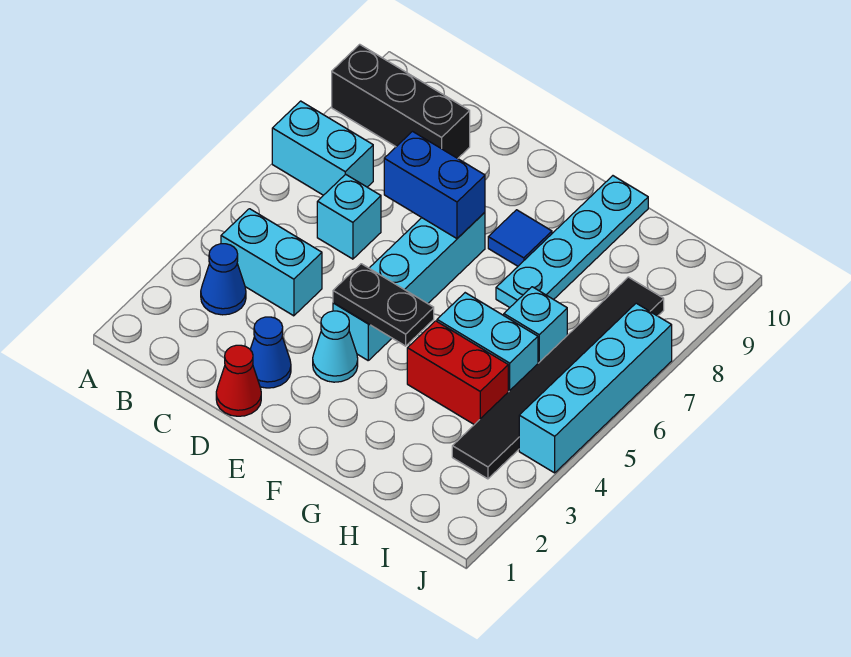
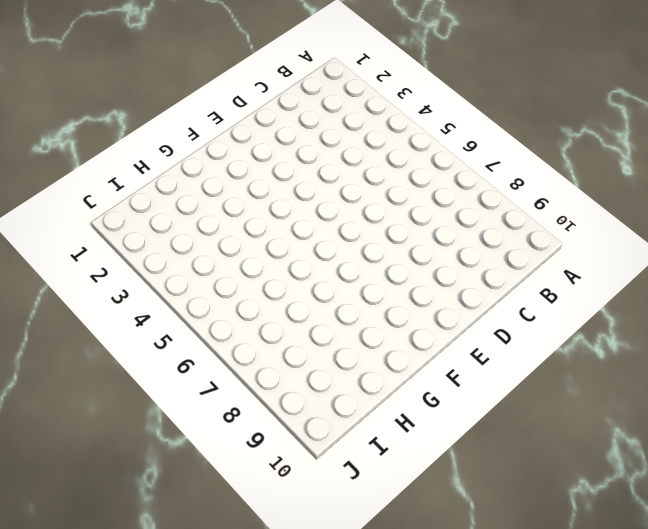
none -> cyan brick A7:B7 level 1
none -> black brick A9:C9 level 1
none -> blue cone B3 level 1

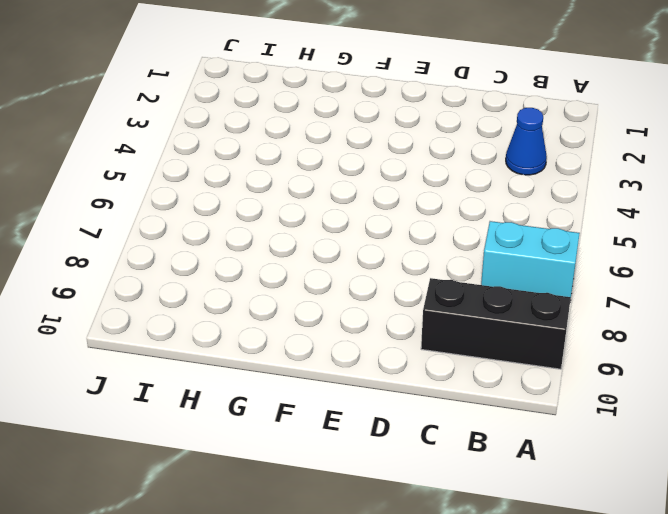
none -> cyan brick B4:C4 level 1
none -> cyan brick C6 level 1
none -> red cone D1 level 1

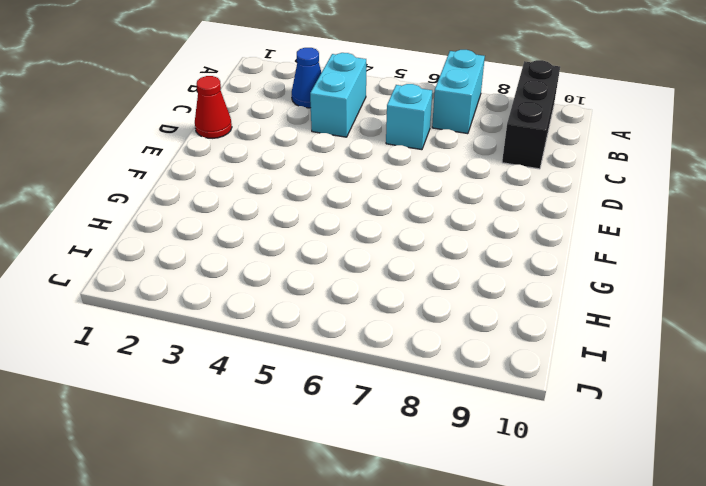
none -> blue cone D2 level 1
none -> cyan cone E3 level 1
none -> cyan brick E4:E7 level 1

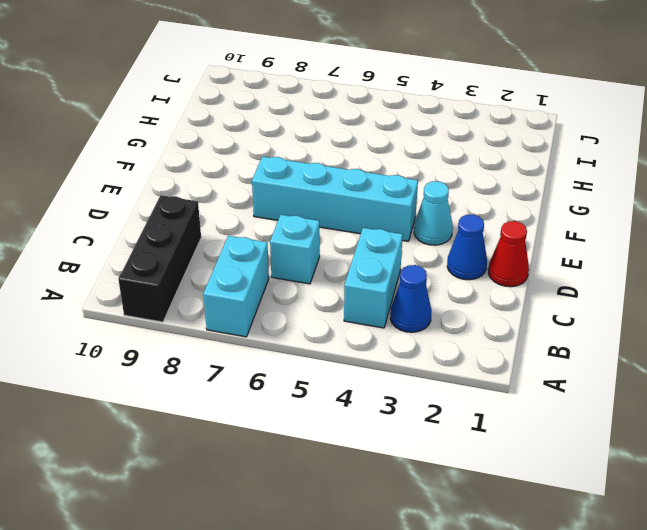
none -> blue tile F8 level 1
none -> red brick G4:H4 level 1
none -> cyan brick G5:H5 level 1

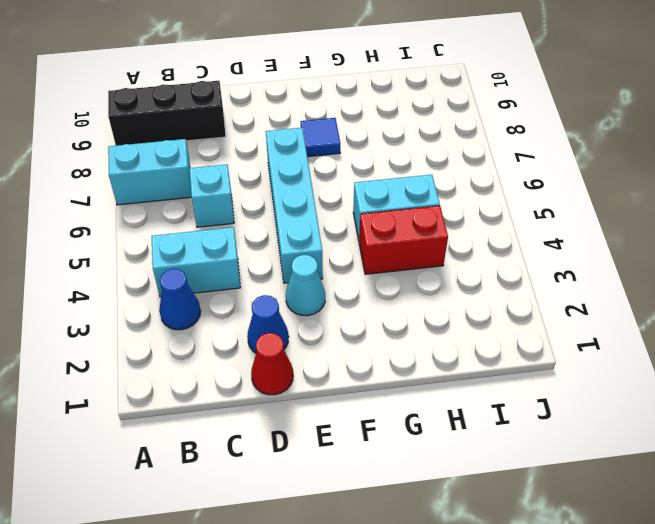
none -> cyan plate G7:G10 level 1
none -> cyan brick H6 level 1
none -> black tile I3:I8 level 1

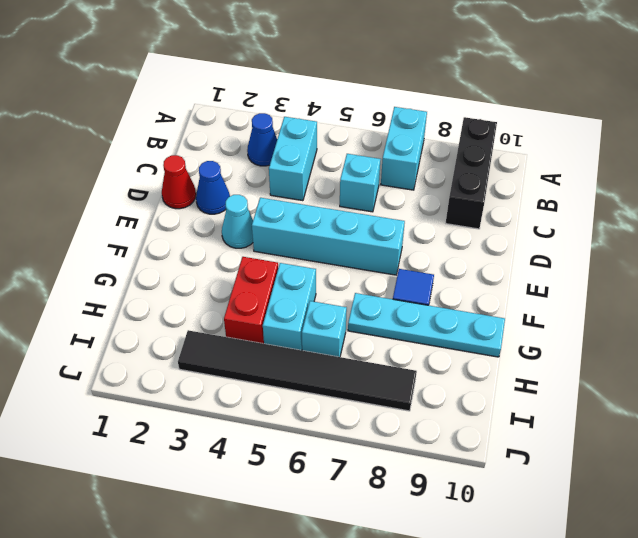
none -> cyan brick J4:J7 level 1
none -> blue brick D7:E7 level 2
none -> black plate E4:F4 level 2

